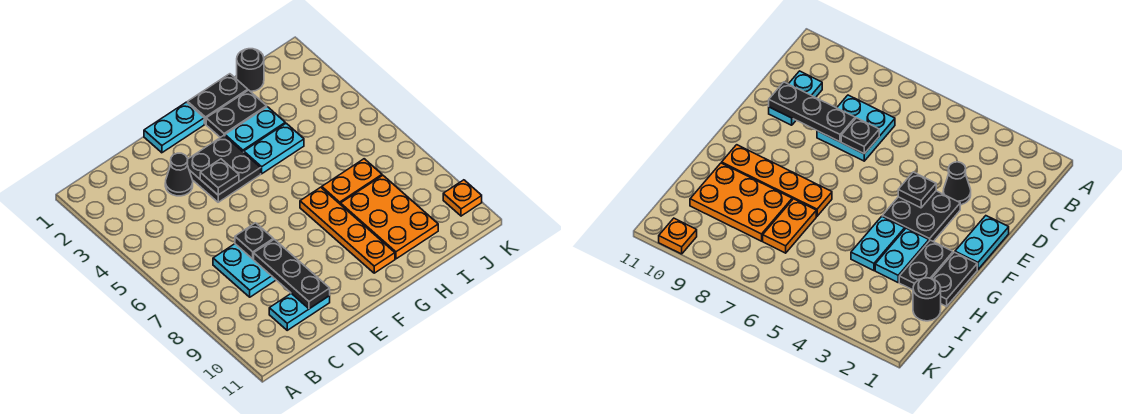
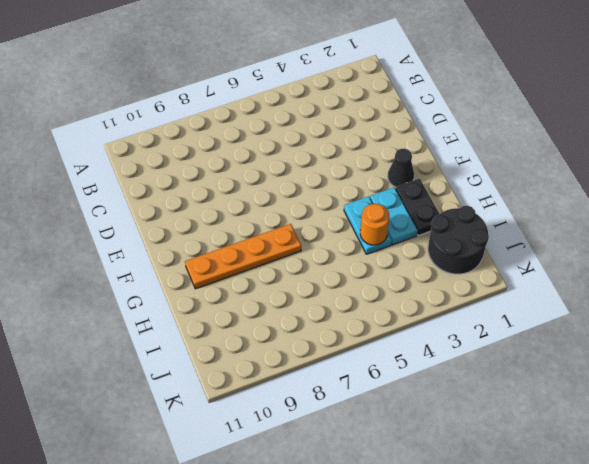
black cone F2 level 1 -> black cone D3 level 1
orange round brick H4 level 2 -> none
black round brick I1:J2 level 1 -> black round brick I1 level 1
none -> cyan plate C7:D8 level 1
none -> cyan plate C10:D10 level 1
none -> cyan plate E1:F1 level 1

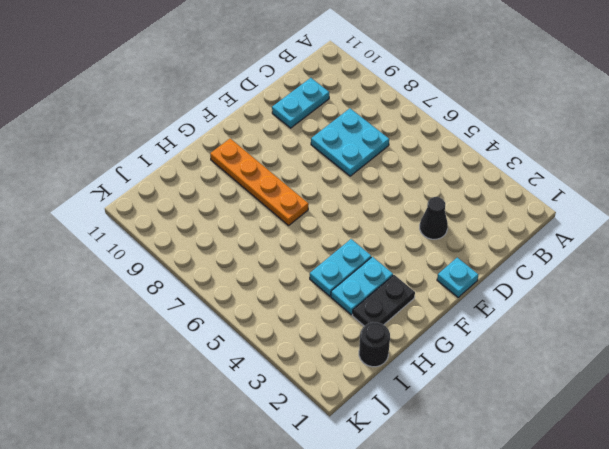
cyan plate E1 level 1 -> cyan plate E1:F1 level 1
none -> black plate E3:F4 level 1
none -> black plate G1:H1 level 1
none -> orange plate H7:I7 level 1

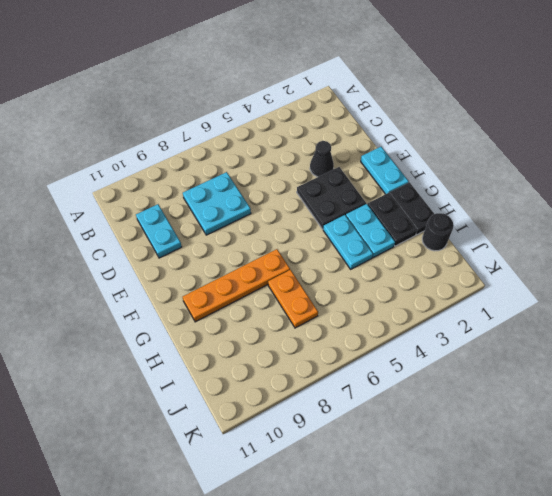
none -> orange plate H8:I10 level 1
none -> orange plate K10 level 1
none -> black plate D7 level 2

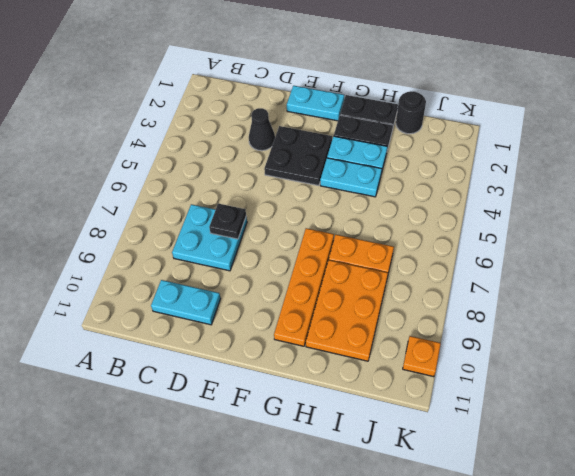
none -> black plate D8:D10 level 2
none -> black plate E4 level 2

